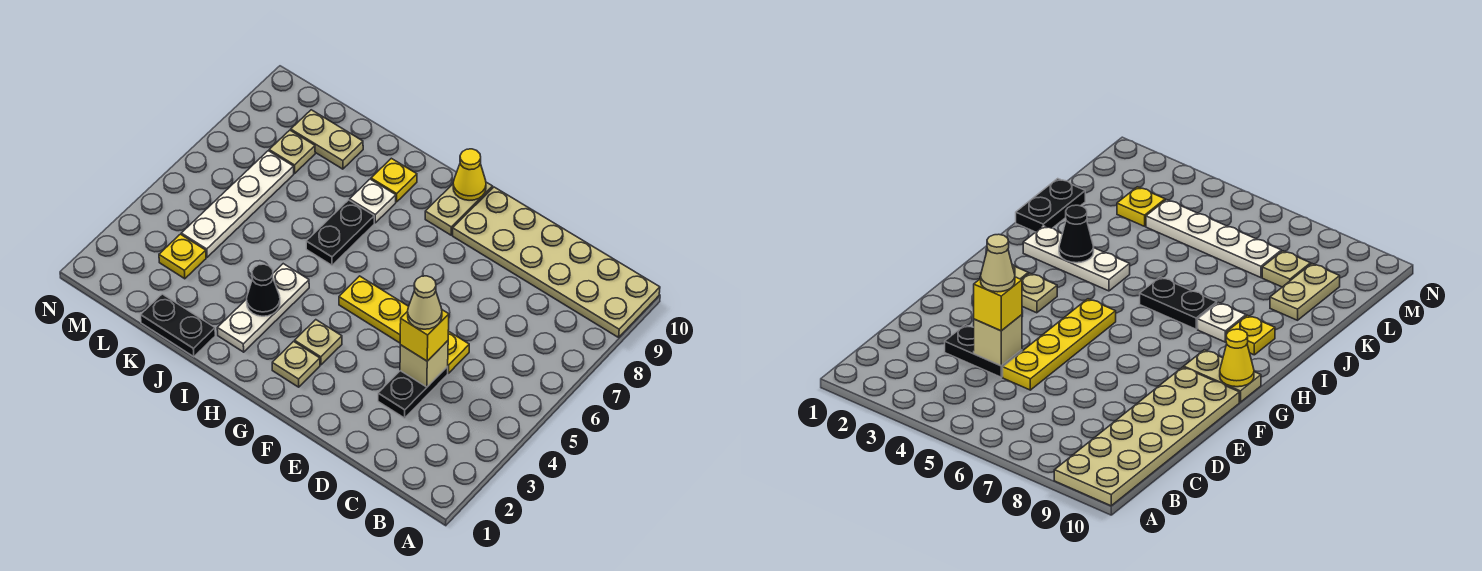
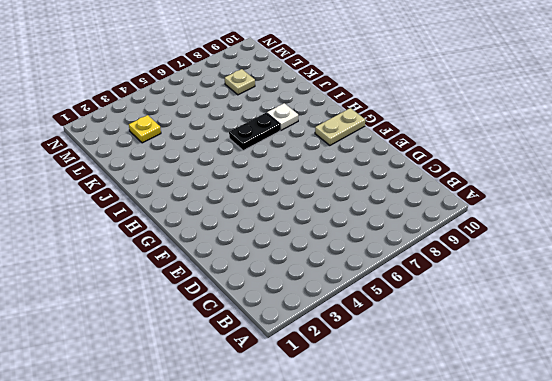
none -> tan plate A9:F10 level 1
none -> black plate D3:D4 level 1
none -> yellow plate D5:G5 level 1

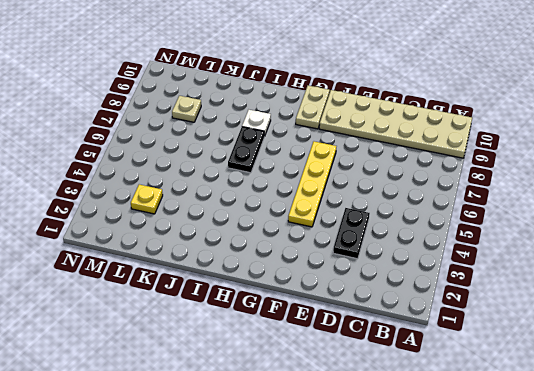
yellow plate F4:F7 level 1 -> yellow plate D5:G5 level 1
none -> tan plate G2 level 1
none -> tan plate G3 level 1
none -> white plate I2:I4 level 1

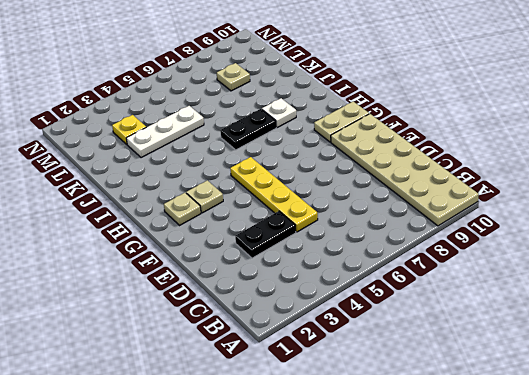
white plate K3:K5 level 1 -> white plate I2:I4 level 1
none -> yellow plate I9 level 1
none -> black plate J1:K1 level 1
none -> tan plate K9:L9 level 1

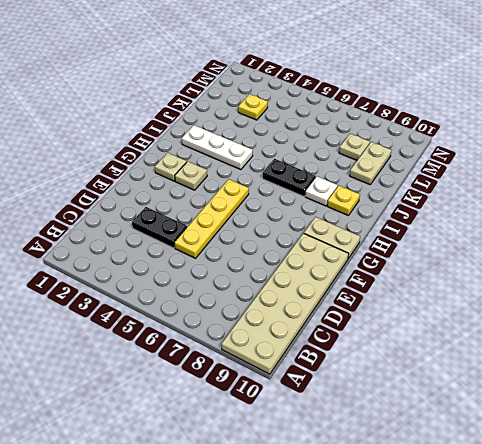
none -> black plate J1:K1 level 1
none -> white plate L4:L7 level 1
none -> tan brick D4 level 2

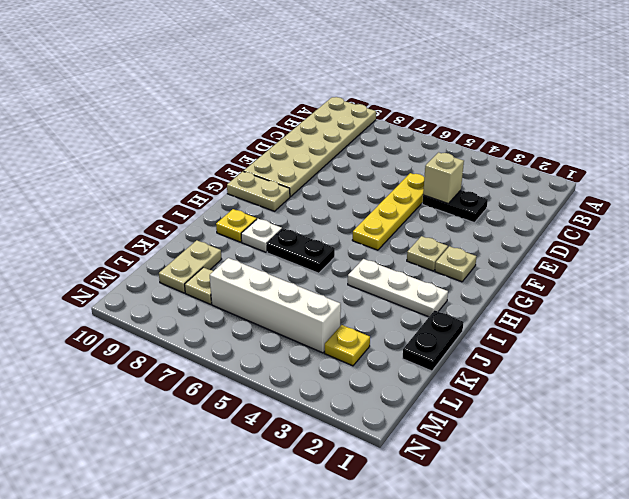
white brick L4:L7 level 1 -> white plate L4:L7 level 1
none -> yellow cone G10 level 2
none -> black cone I3 level 2
none -> yellow brick D4 level 3

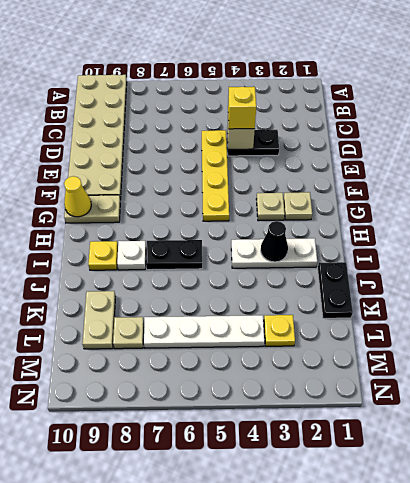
none -> tan cone D4 level 4

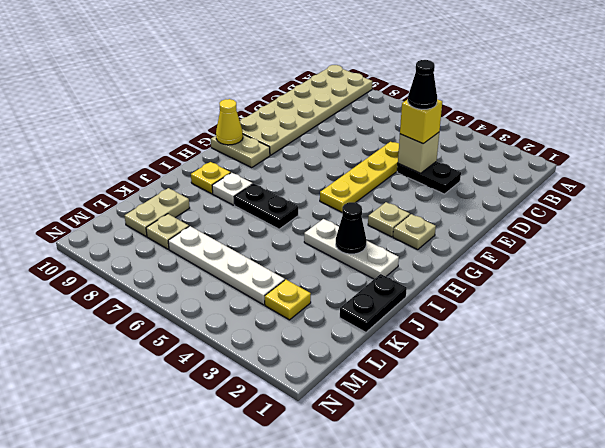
black cone D4 level 4 -> tan cone D4 level 4

